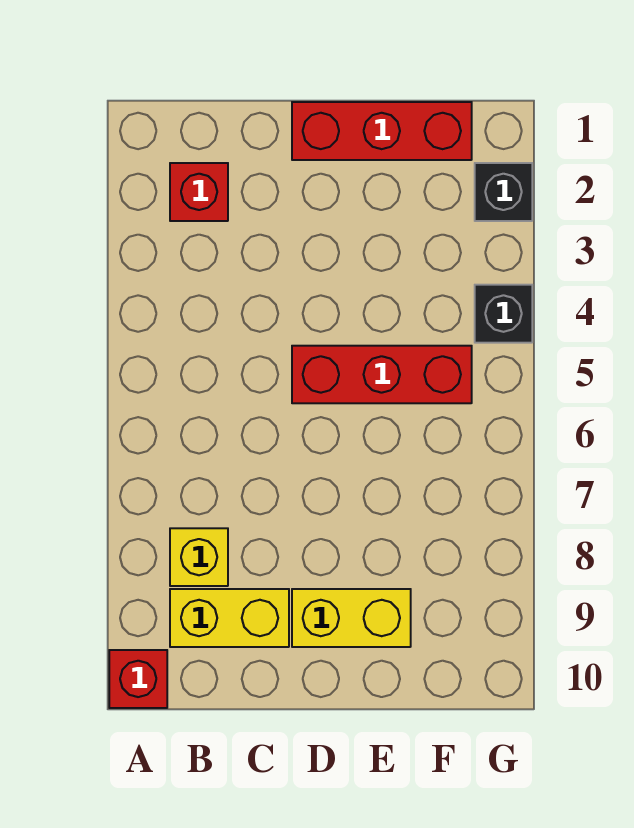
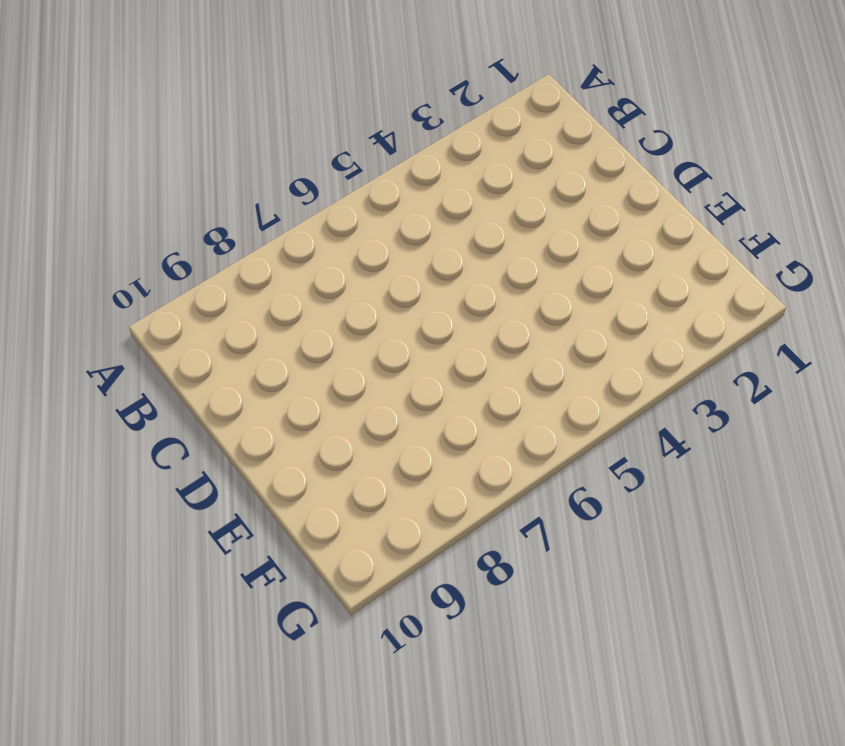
none -> red brick A10 level 1
none -> red brick B2 level 1

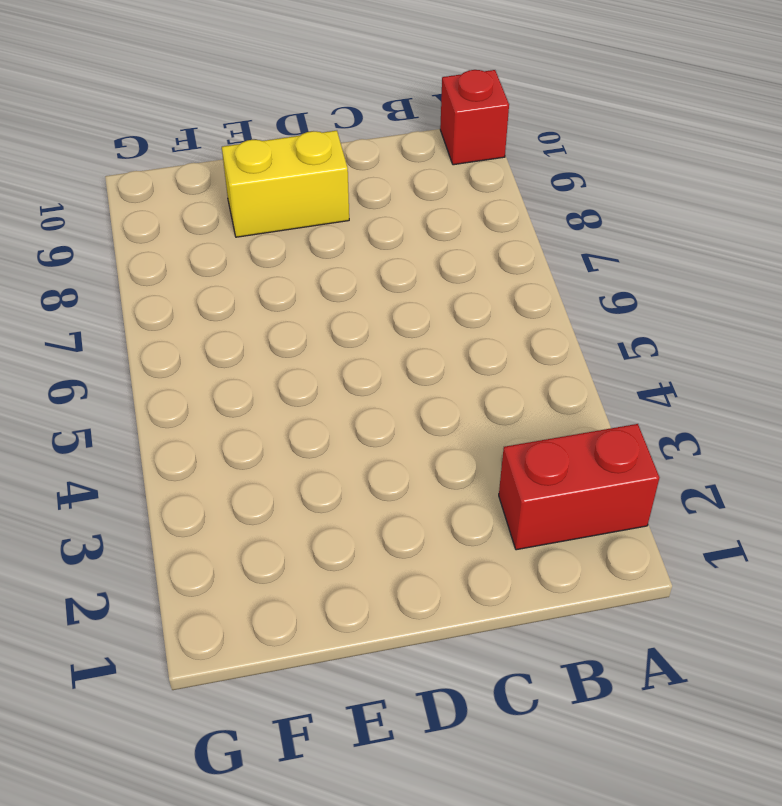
red brick A2:B2 level 1 -> red brick B2 level 1
none -> yellow brick B8 level 1
none -> yellow brick B9:C9 level 1

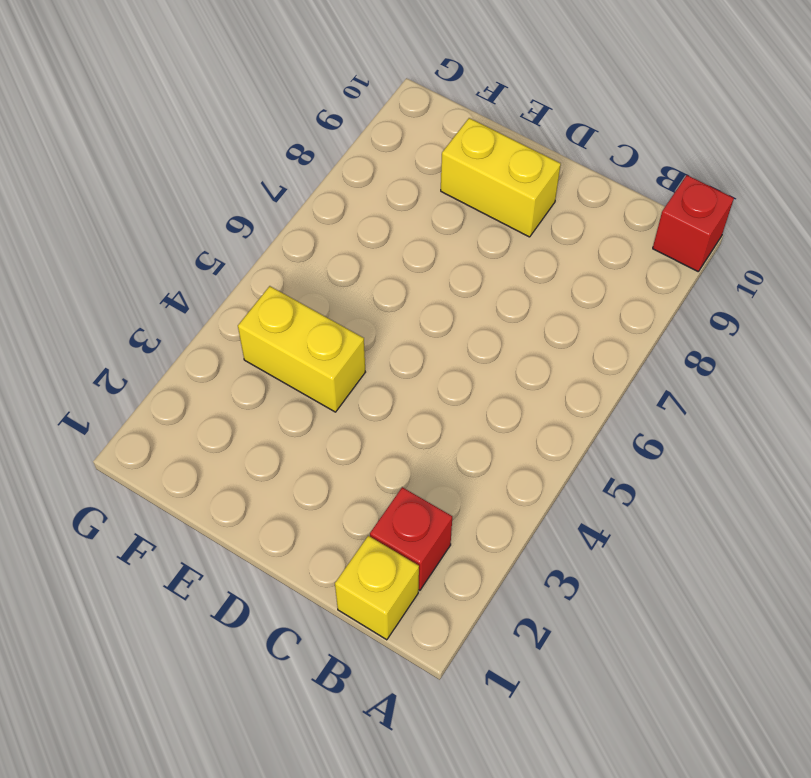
yellow brick B1 level 1 -> yellow brick B8 level 1
yellow brick E4:F4 level 1 -> yellow brick B9:C9 level 1
none -> red brick D1:F1 level 1
none -> red brick D5:F5 level 1

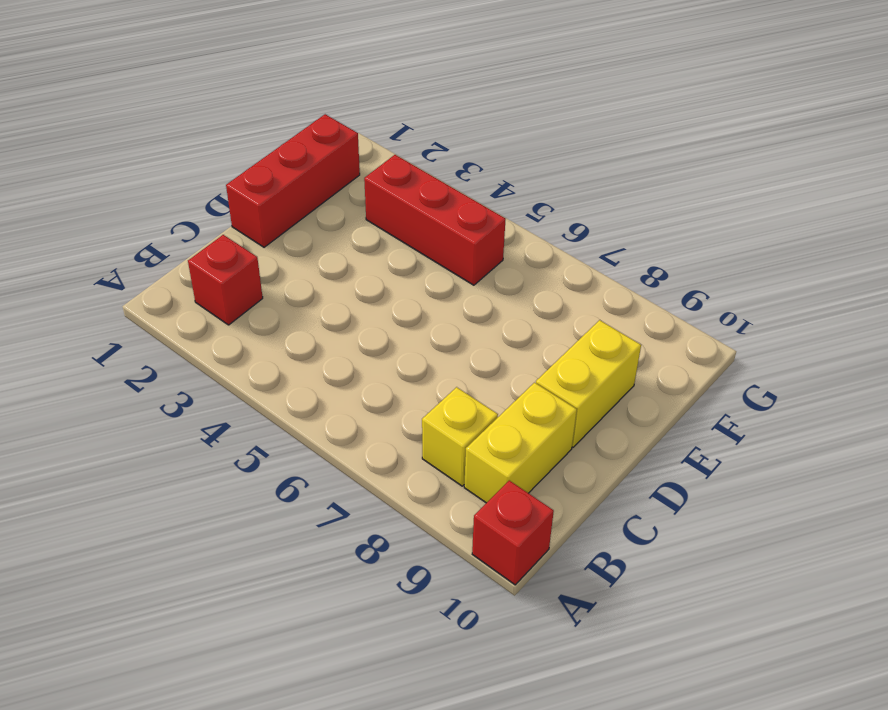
red brick F3:F5 level 1 -> red brick D5:F5 level 1
none -> black brick G2 level 1
none -> black brick G4 level 1

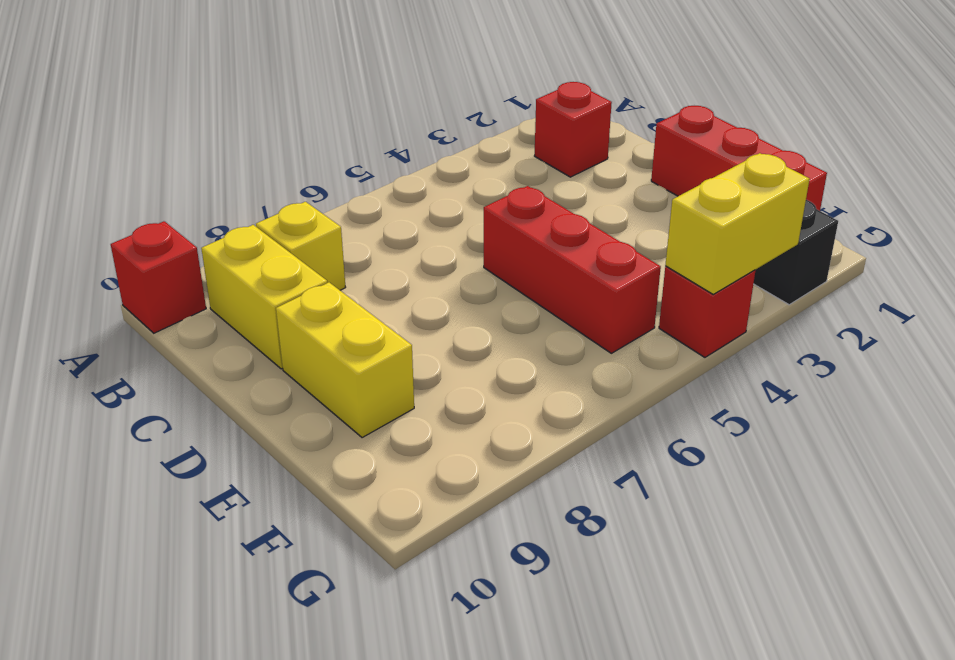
yellow brick G3:G4 level 2 -> none
red brick G4 level 1 -> black brick G4 level 1

